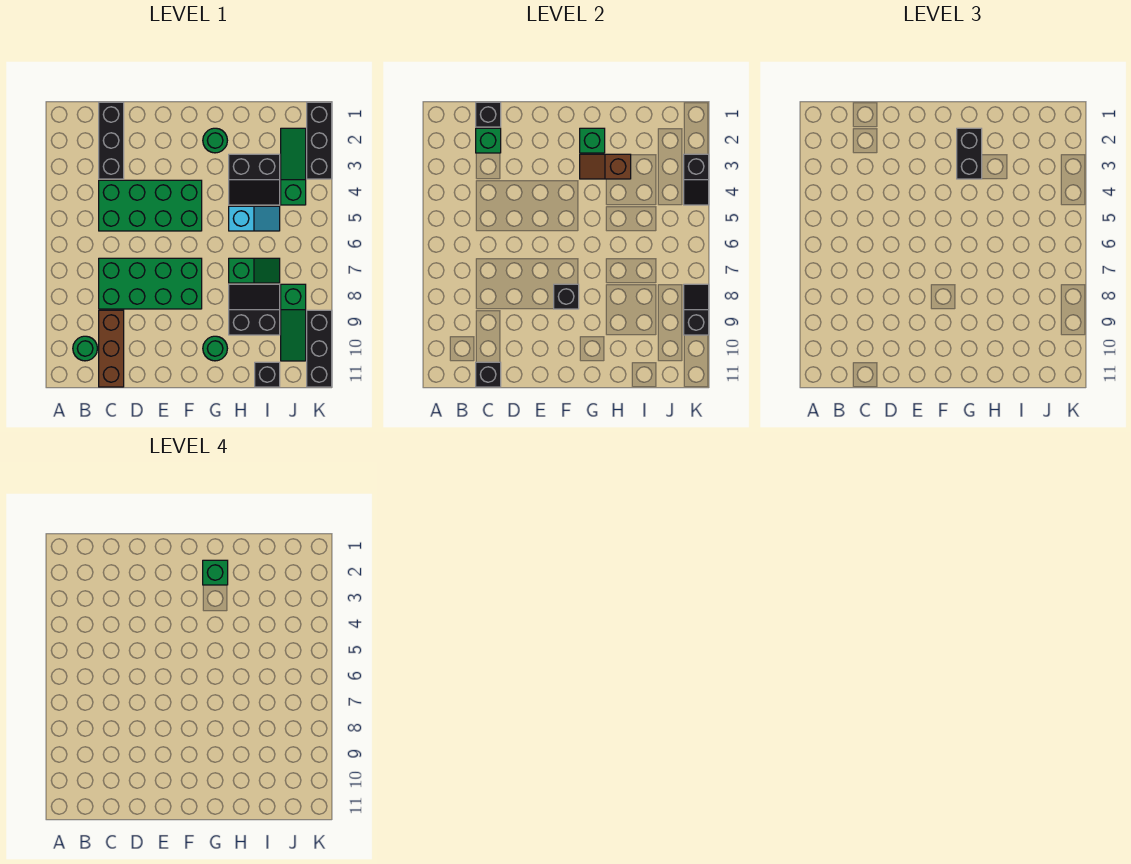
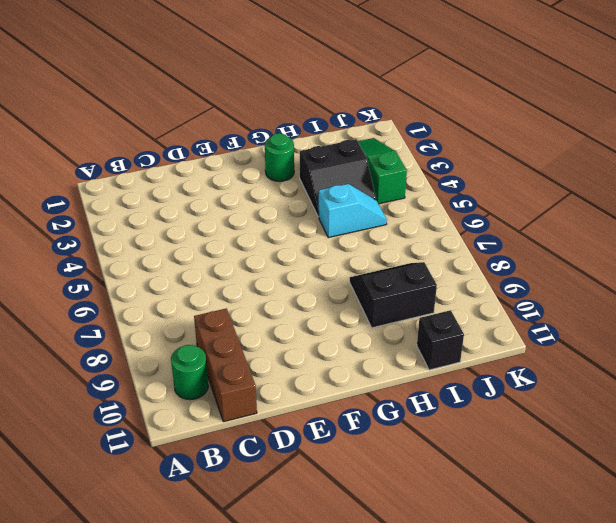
none -> black brick C1:C3 level 1
none -> green brick C4:F5 level 1
none -> green brick C7:F8 level 1

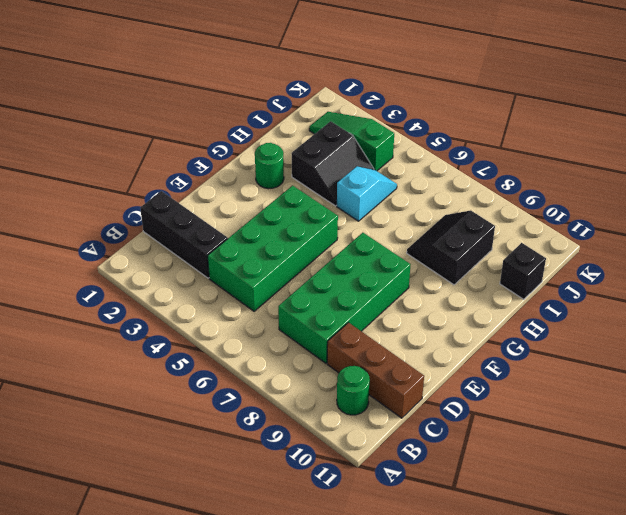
none -> green round brick G10 level 1
none -> green slope H7:I7 level 1 top H
none -> green slope J8:J10 level 1 top 8

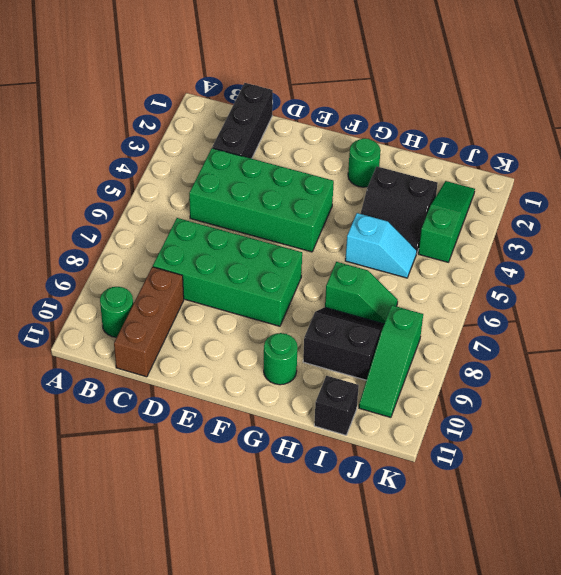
none -> black brick K1:K3 level 1
none -> black brick K9:K11 level 1
none -> black brick C1 level 2

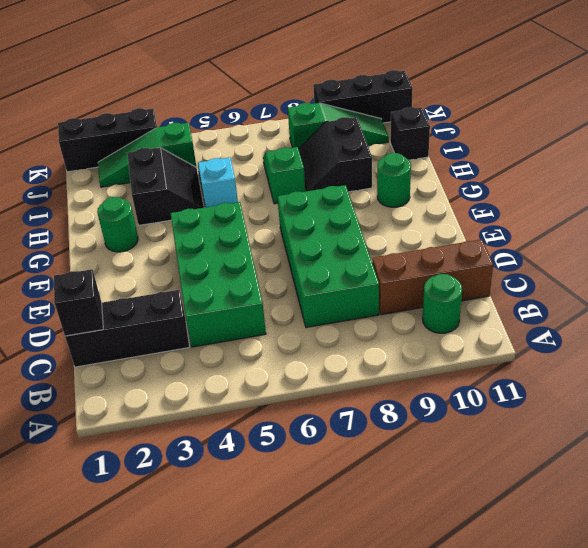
none -> green brick C2 level 2
none -> black brick C11 level 2
none -> black brick F8 level 2

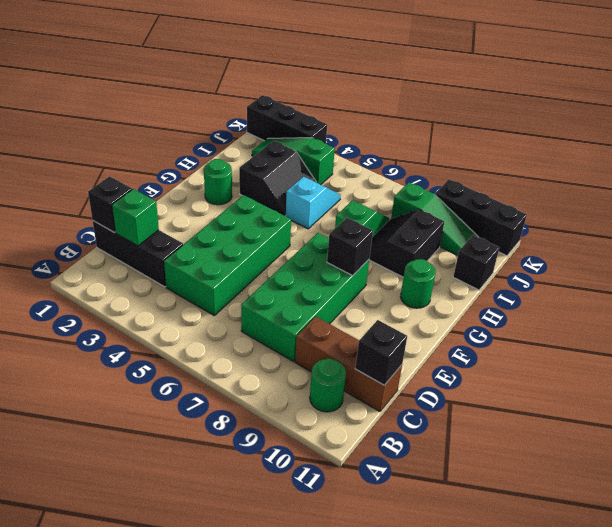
none -> green brick G2 level 2
none -> brown slope G3:H3 level 2 top H
none -> black slope K3:K4 level 2 top 3

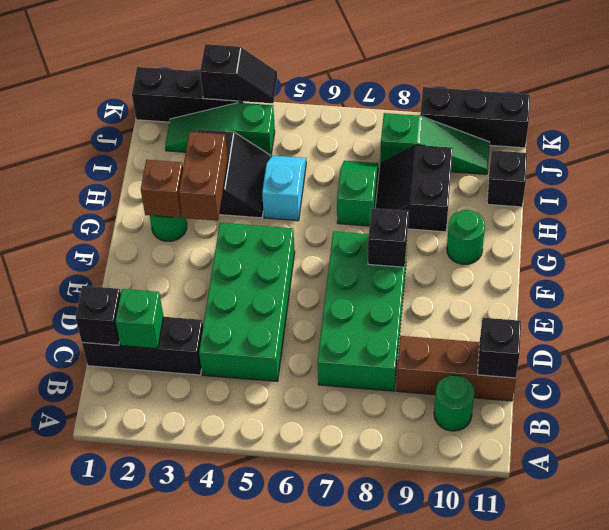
brown brick G2 level 2 -> green brick G2 level 2
brown brick G3:H3 level 2 -> brown slope G3:H3 level 2 top H
none -> black slope K8:K9 level 2 top 9
none -> black brick G2:G3 level 3
none -> green brick G2 level 4

